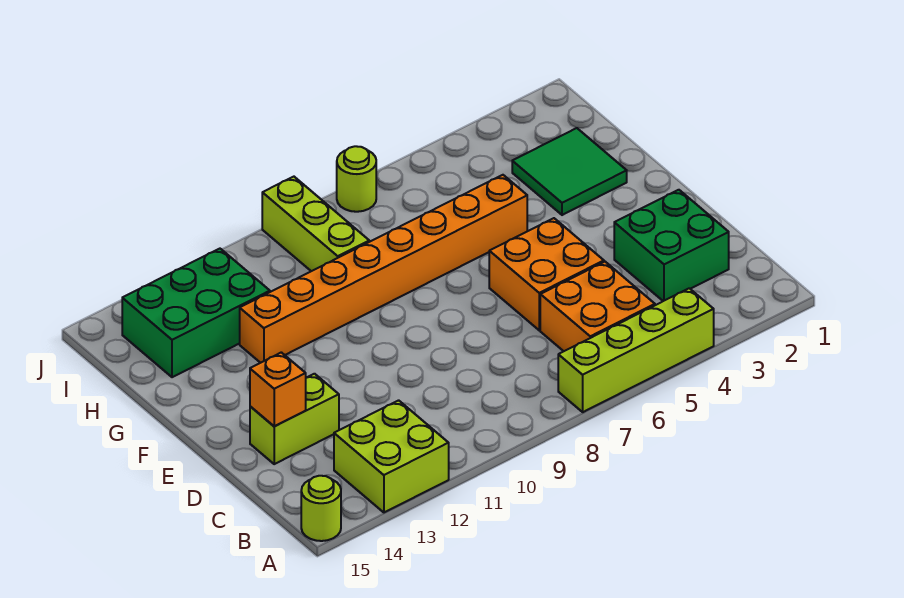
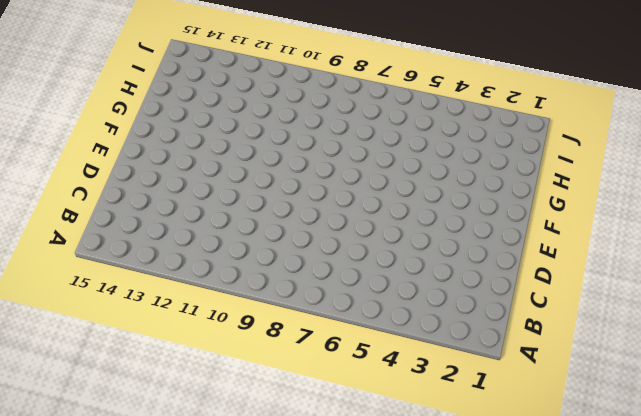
none -> lime brick A4:A7 level 1
none -> lime brick A12:B13 level 1
none -> lime round brick A15 level 1

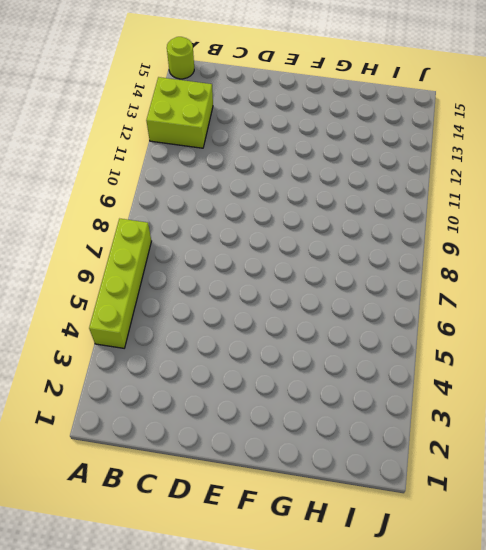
none -> orange brick B5:C6 level 1
none -> green brick C2:D3 level 1
none -> orange brick D5:E6 level 1

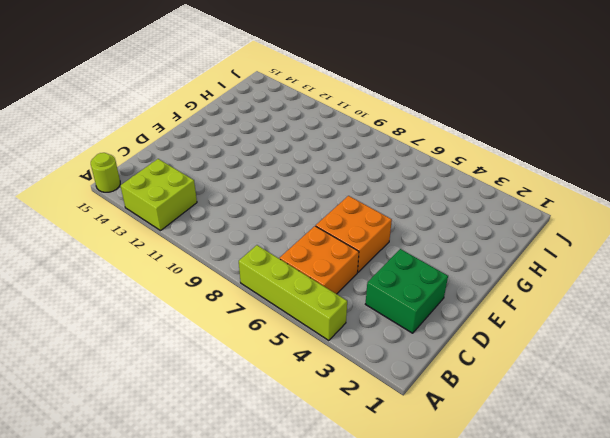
none -> lime brick D13:D14 level 1
none -> green tile G2:H3 level 1
none -> orange brick G5:G12 level 1

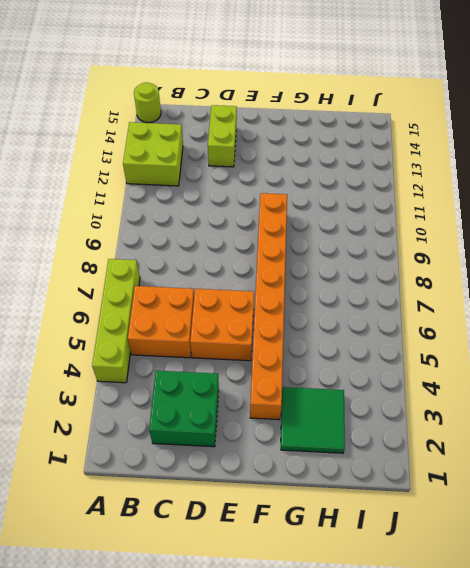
orange brick F3:F10 level 1 -> orange brick G5:G12 level 1
none -> lime brick H9:J9 level 1
none -> green brick H12:I14 level 1
none -> lime round brick J7 level 1

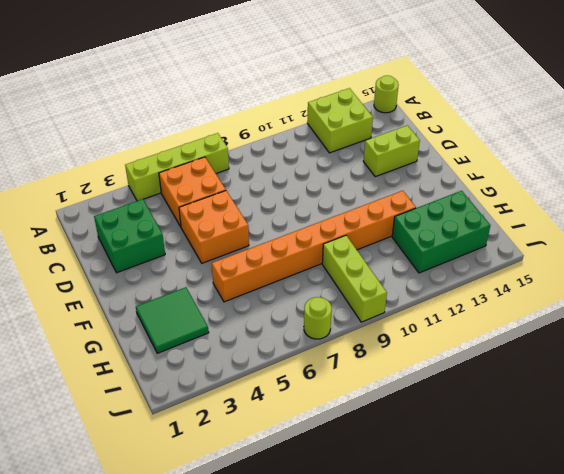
none -> orange brick D14 level 2

